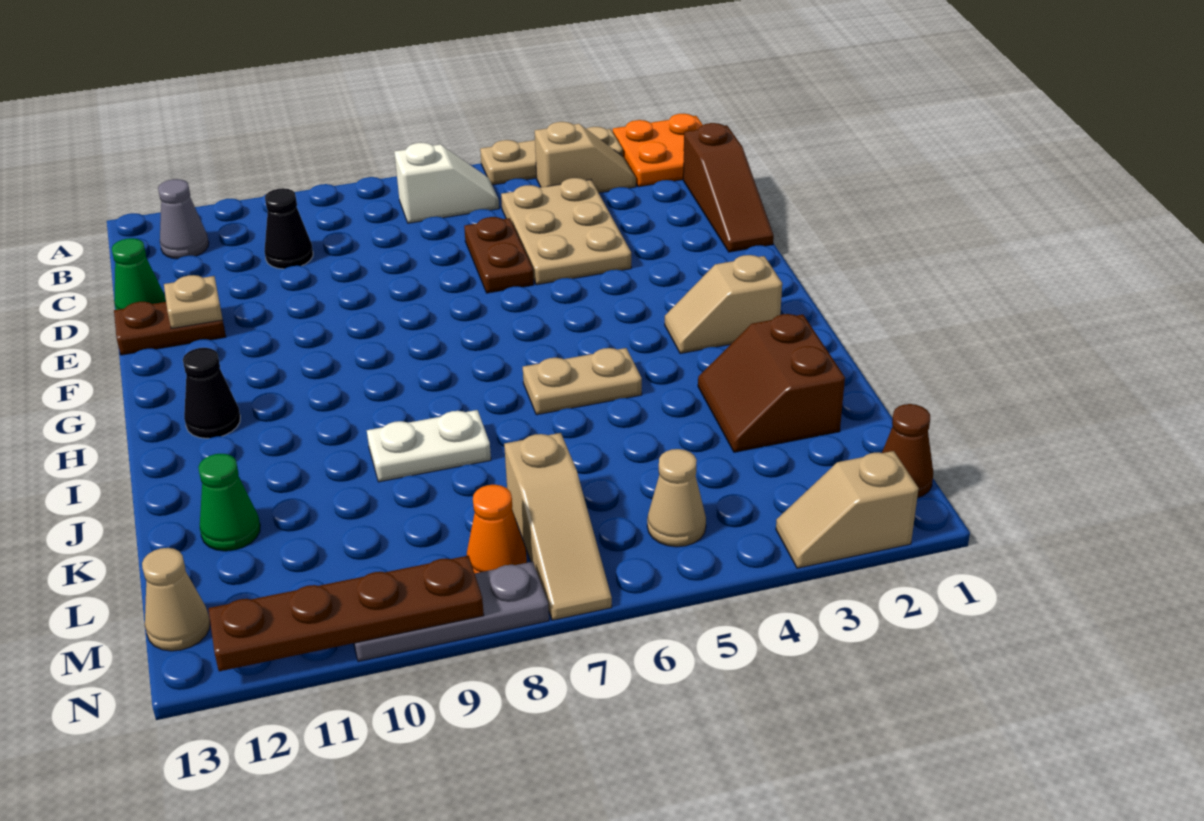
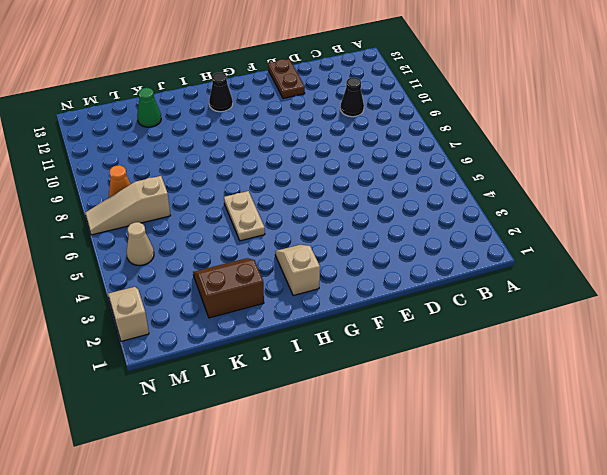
none -> orange plate A1:B2 level 1
none -> tan plate A3:A5 level 1
none -> tan slope B3:B4 level 1 top 4

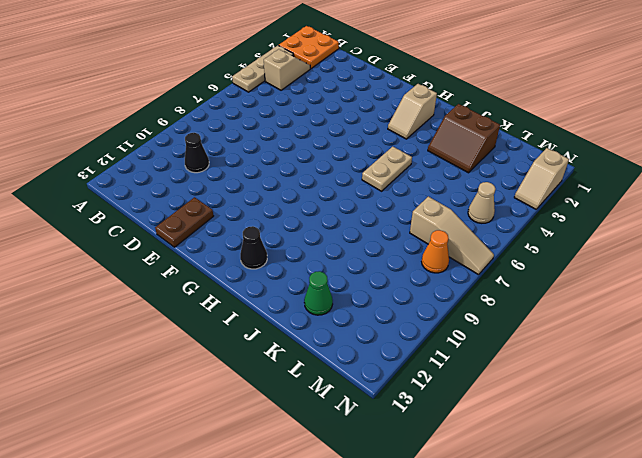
none -> white slope B6:B7 level 1 top 7
none -> grey cone B12 level 1
none -> brown slope C1:E1 level 1 top C

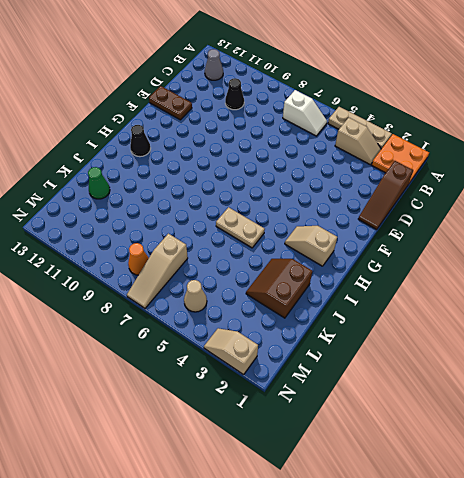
none -> tan plate C4:E5 level 1
none -> brown plate D6:E6 level 1
none -> green cone D13 level 1

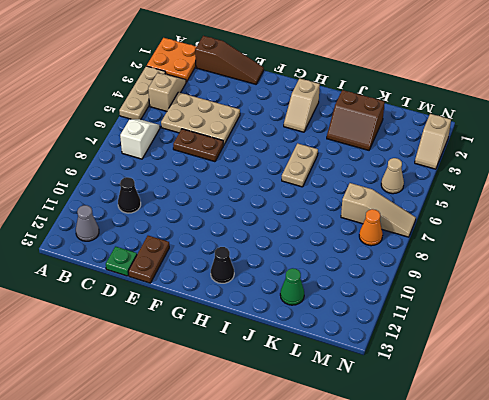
green plate D13 level 1 -> green cone D13 level 1
none -> white plate J8:J9 level 1
none -> brown cone M1 level 1
none -> tan cone M13 level 1

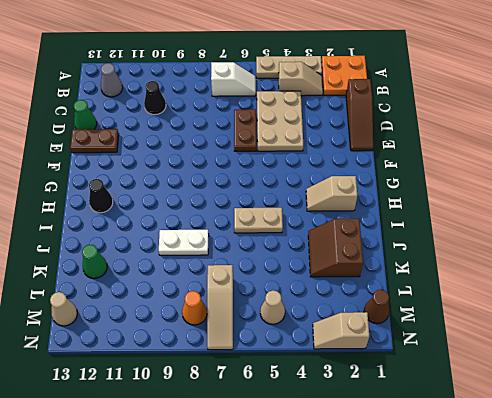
none -> grey plate N8:N10 level 1
none -> tan plate E12 level 2
none -> brown plate N9:N12 level 2

